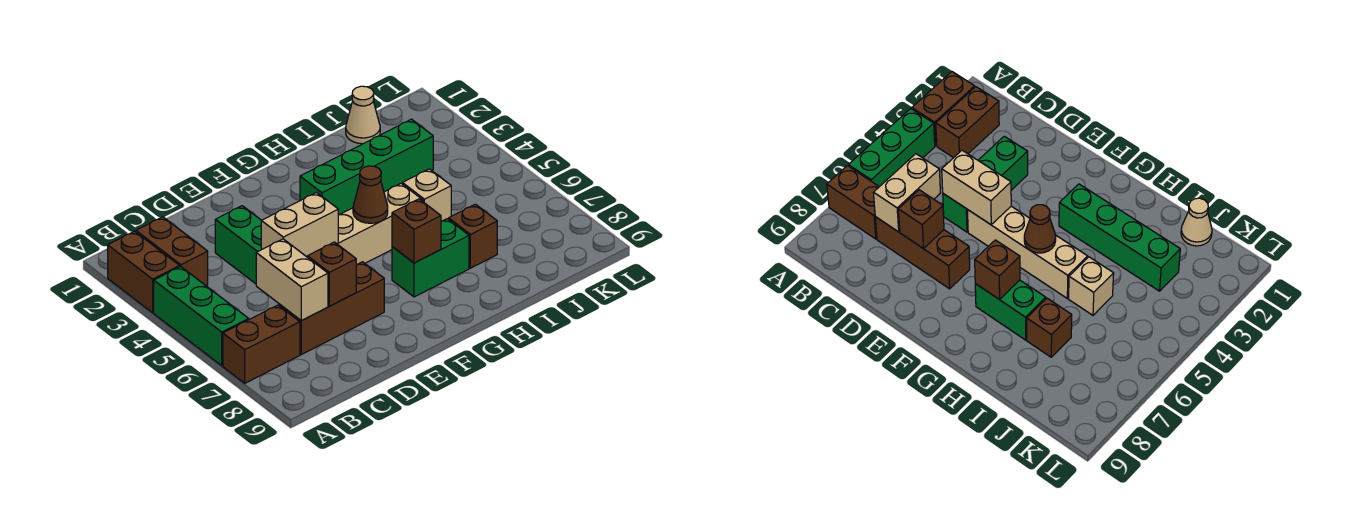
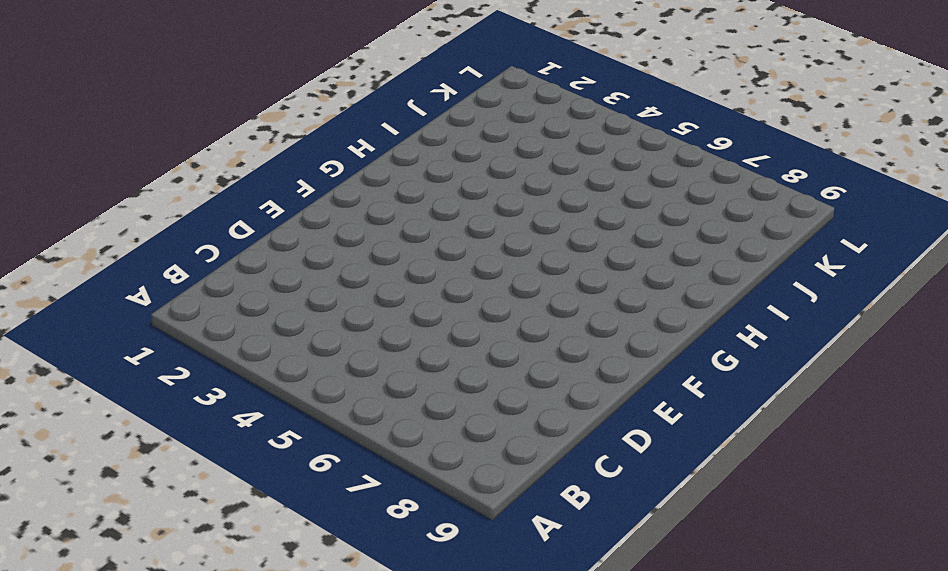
none -> brown brick A2:A3 level 1
none -> green brick A4:A6 level 1
none -> brown brick A7:B7 level 1

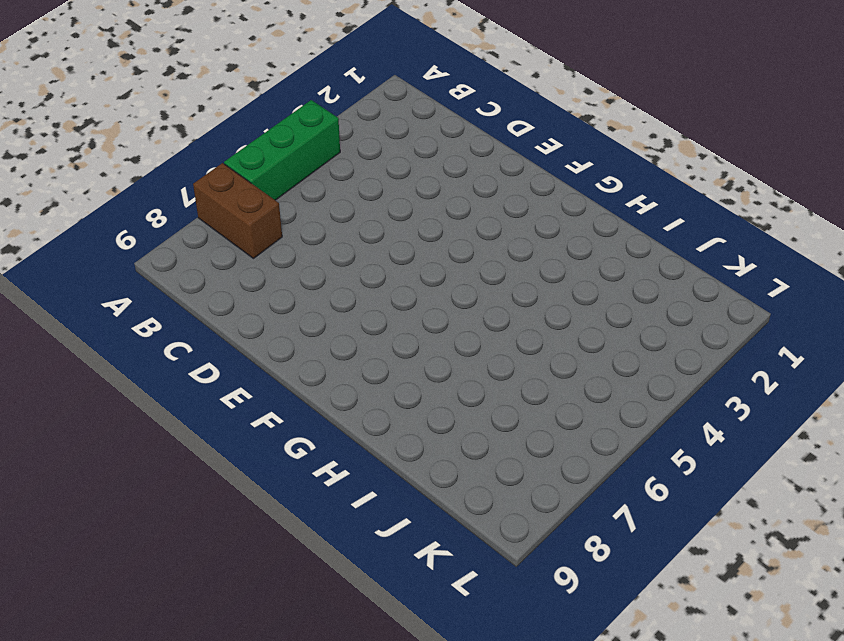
none -> brown brick A2:A3 level 1
none -> brown brick B2:B3 level 1
none -> brown brick C7:E7 level 1

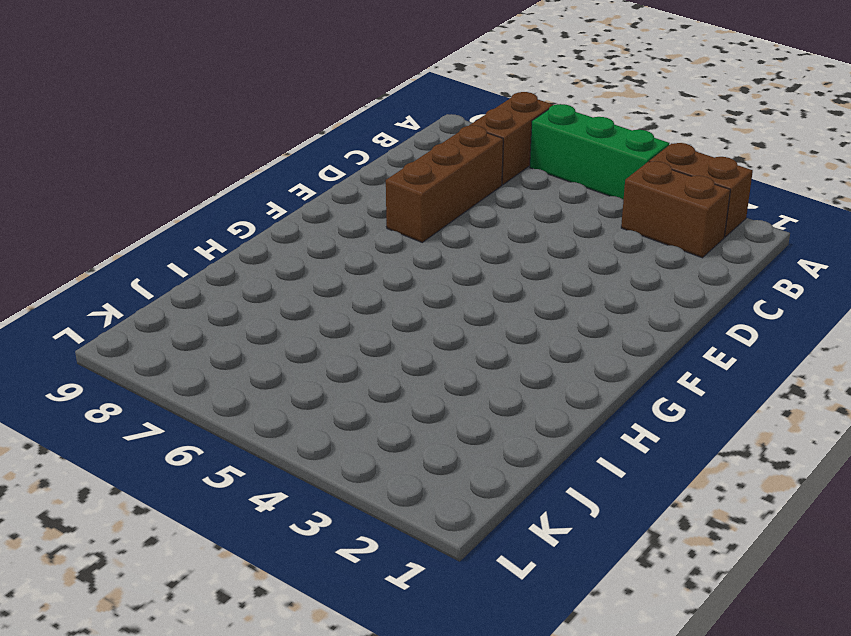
none -> green brick D3:D5 level 1
none -> tan brick E5:H5 level 1
none -> green brick G3:J3 level 1

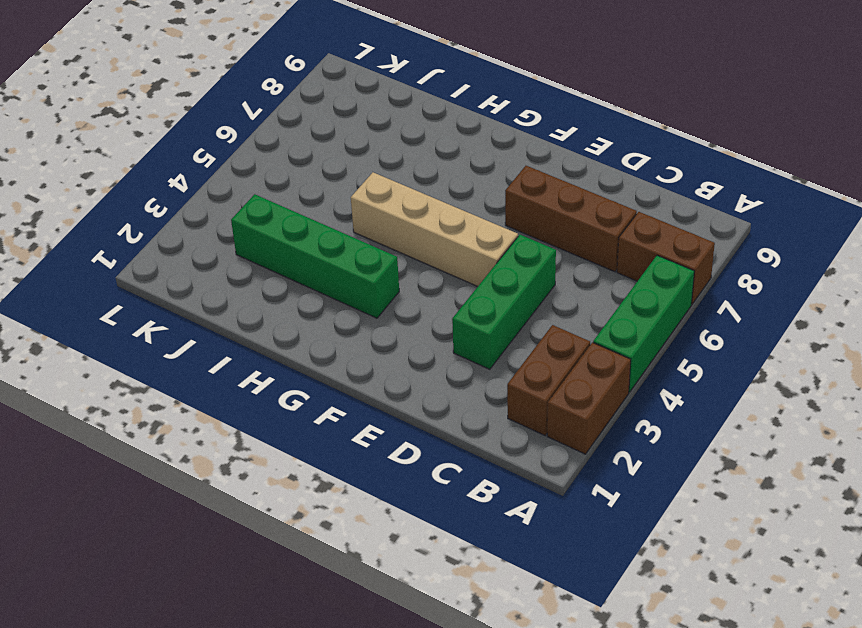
none -> green brick G7:H7 level 1
none -> tan brick I5 level 1
none -> brown brick I7 level 1

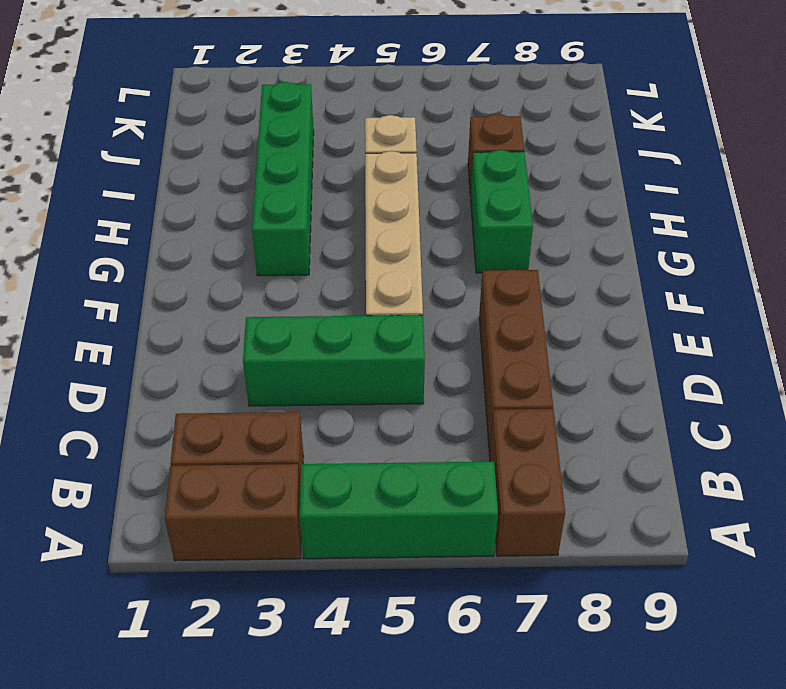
none -> tan cone J1 level 1
none -> tan brick C6:C7 level 2
none -> tan brick D5:E5 level 2

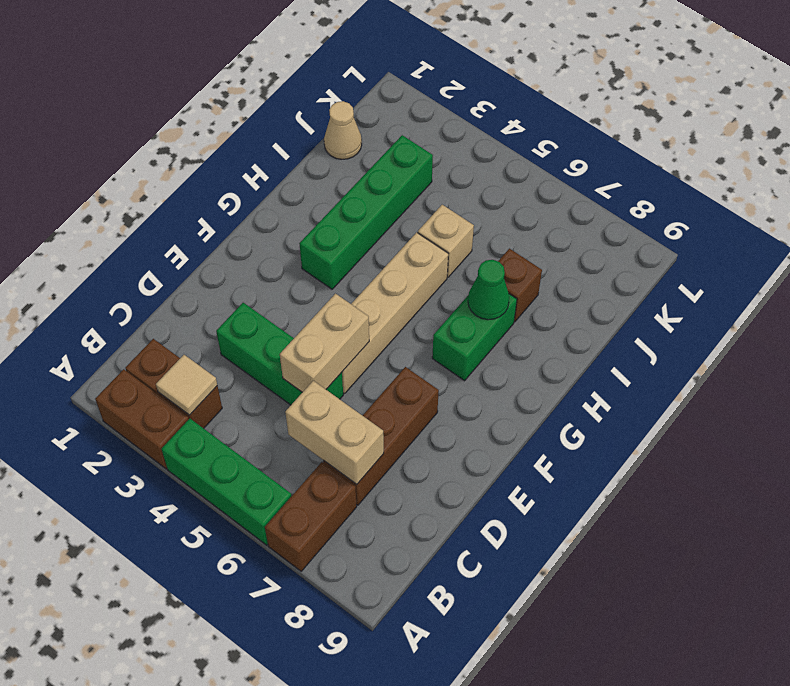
tan tile B3 level 2 -> none
green cone H7 level 2 -> none
none -> brown brick D7 level 2
none -> brown cone G5 level 2
none -> brown brick G7 level 2

